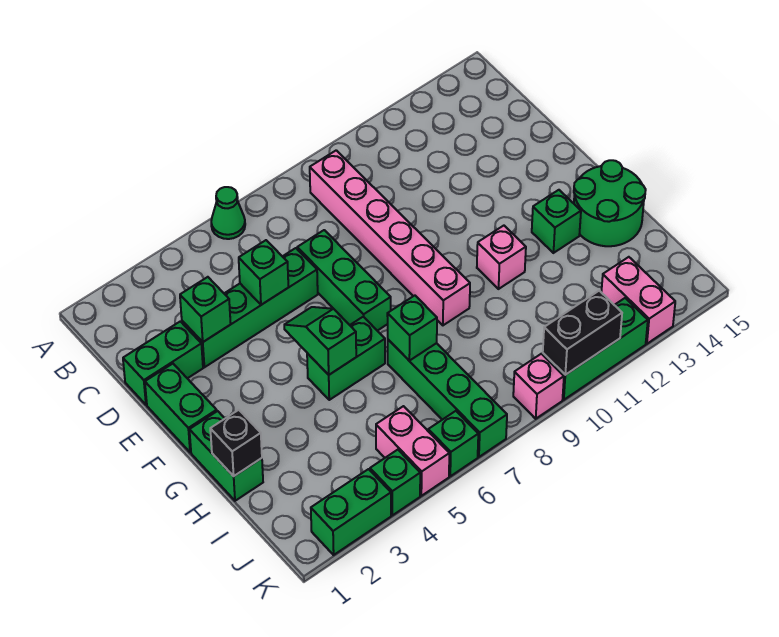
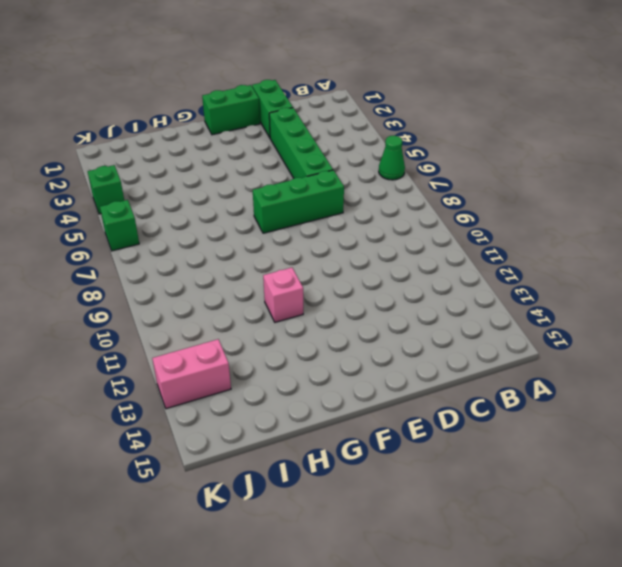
none -> pink brick B9:G9 level 1
none -> green brick G1:H1 level 1
none -> green brick G5:G6 level 1

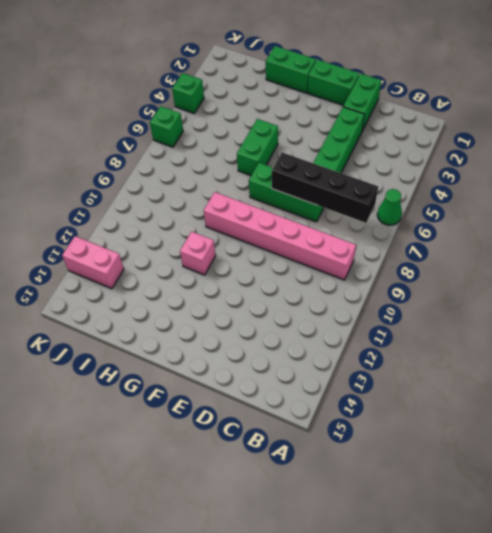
black brick B7:E7 level 2 -> none
none -> green brick G13 level 1
none -> green round brick G14:H15 level 1
none -> green brick H7:K7 level 1

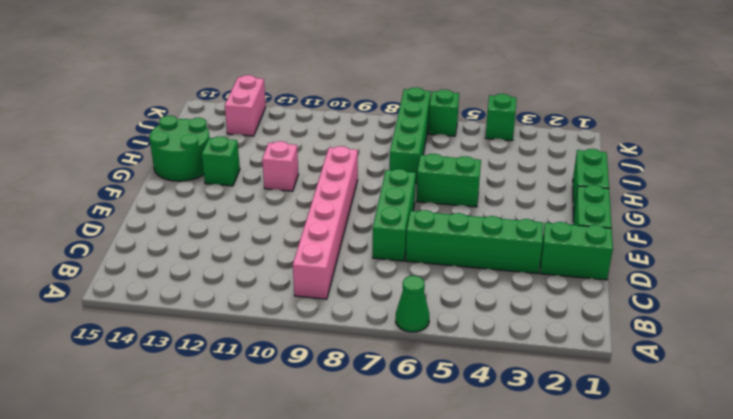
none -> pink brick J5:K5 level 1
none -> green brick K2:K3 level 1
none -> pink brick K9 level 1

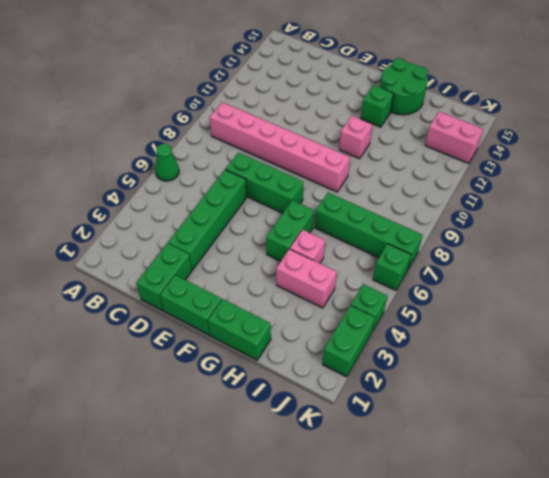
pink brick H4:I4 level 1 -> pink brick J5:K5 level 1
pink brick H5 level 1 -> pink brick K9 level 1
none -> green brick K10:K12 level 1
none -> green brick D3 level 2
none -> green brick D5 level 2

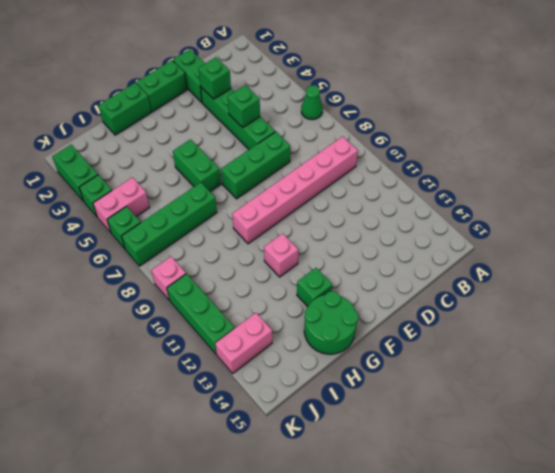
none -> green slope F5:G5 level 2 top G
none -> black brick H1 level 2
none -> green brick H7 level 2

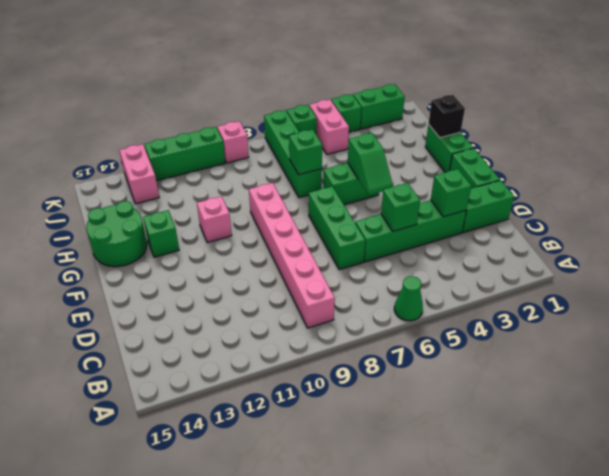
none -> black brick K10:K11 level 2

